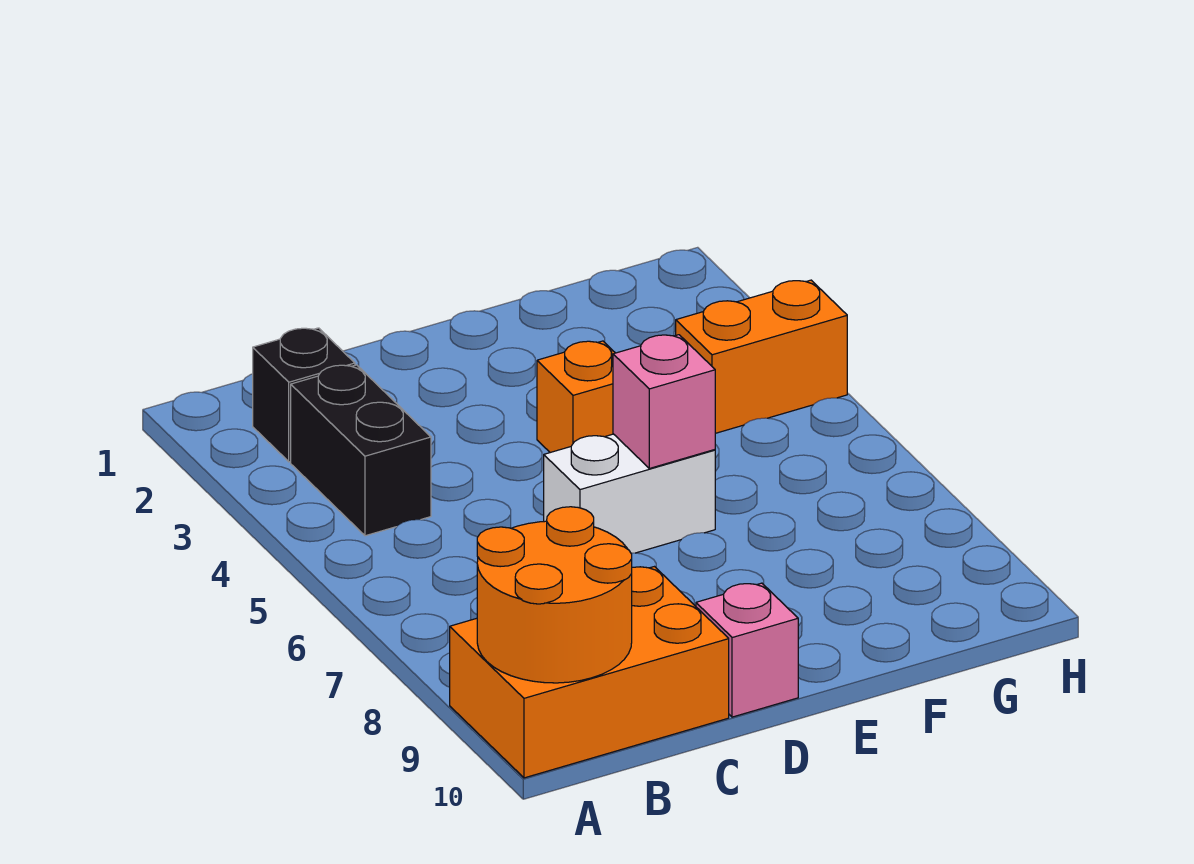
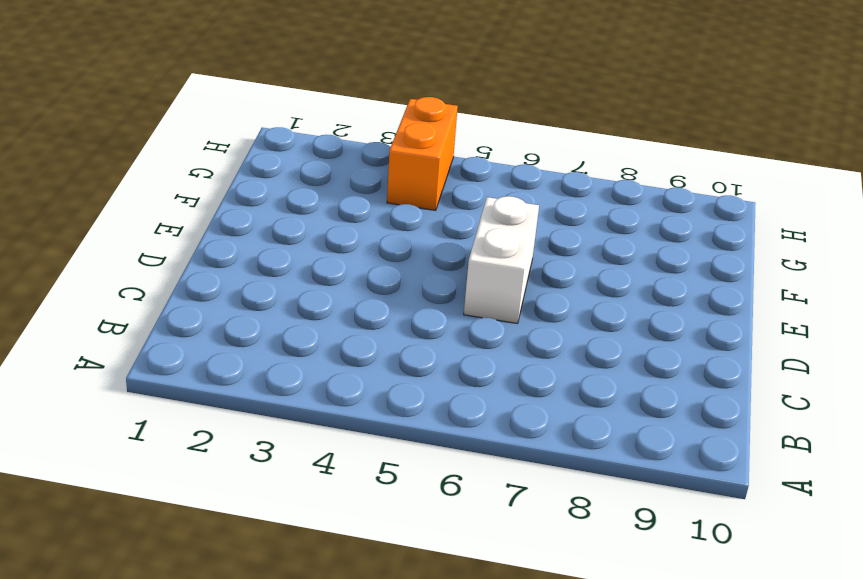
none -> orange brick A9:C10 level 1
none -> black brick B2 level 1

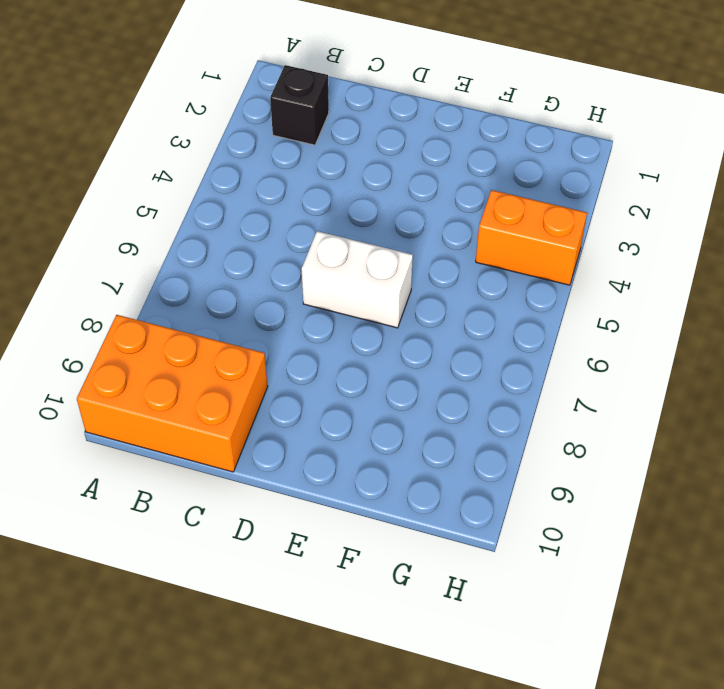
none -> black brick B3:B4 level 1
none -> pink brick D10 level 1

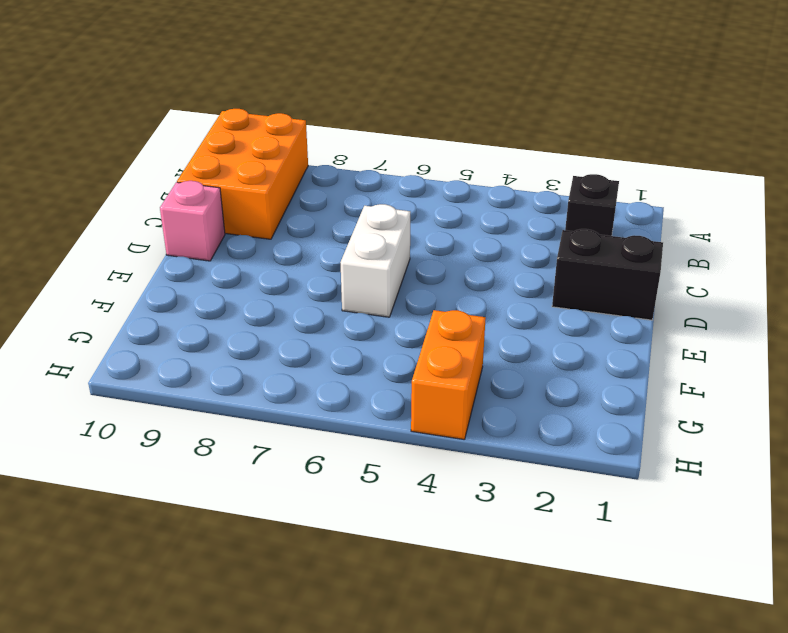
black brick D1:D2 level 1 -> black brick B3:B4 level 1
none -> orange brick E4 level 1
none -> orange round brick A9:B10 level 2

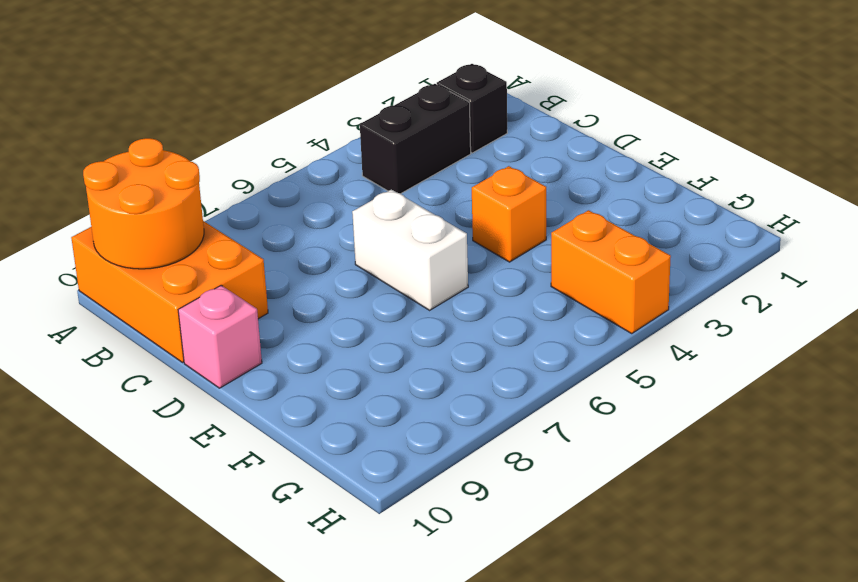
none -> pink brick E6 level 2

